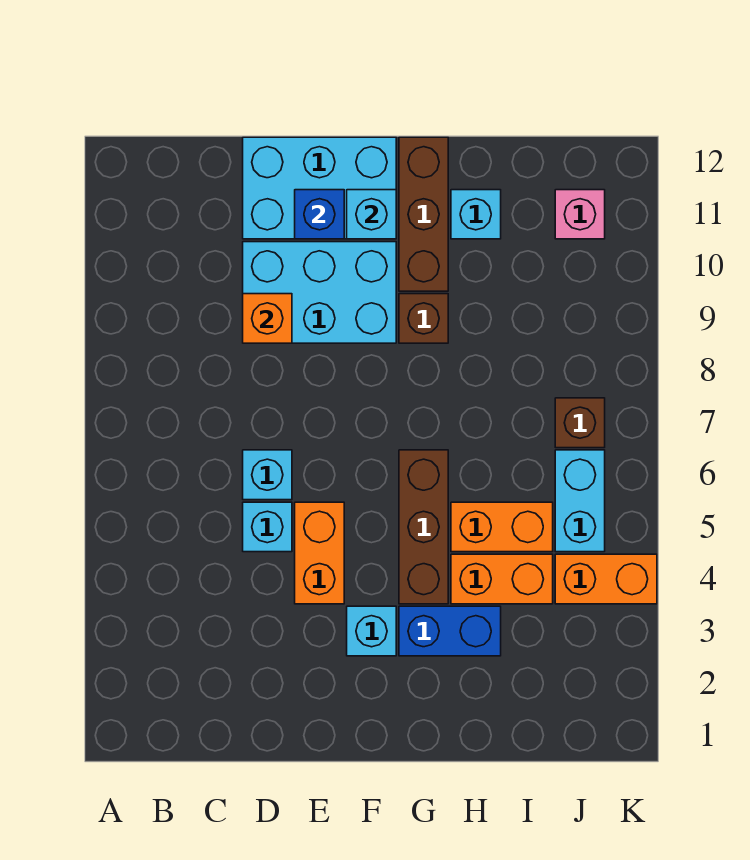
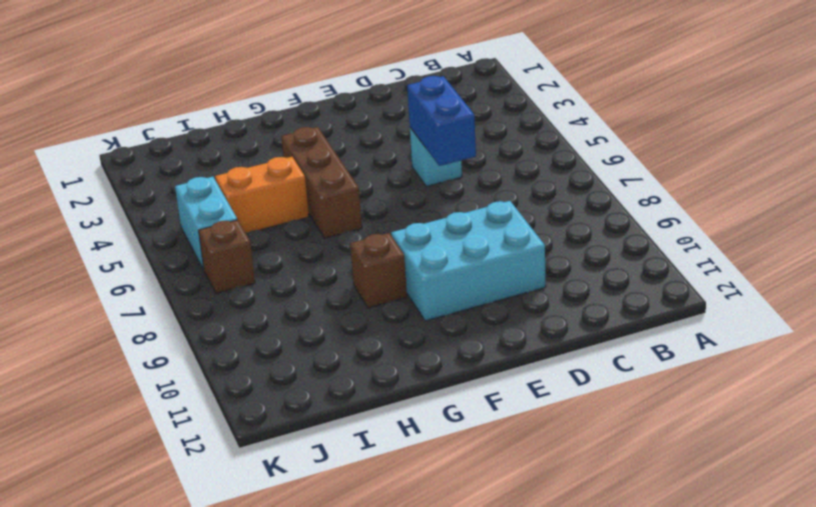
blue brick D5:D6 level 2 -> blue brick G3:H3 level 1
none -> cyan brick D6 level 1
none -> cyan brick D11:F12 level 1
none -> orange brick E4:E5 level 1

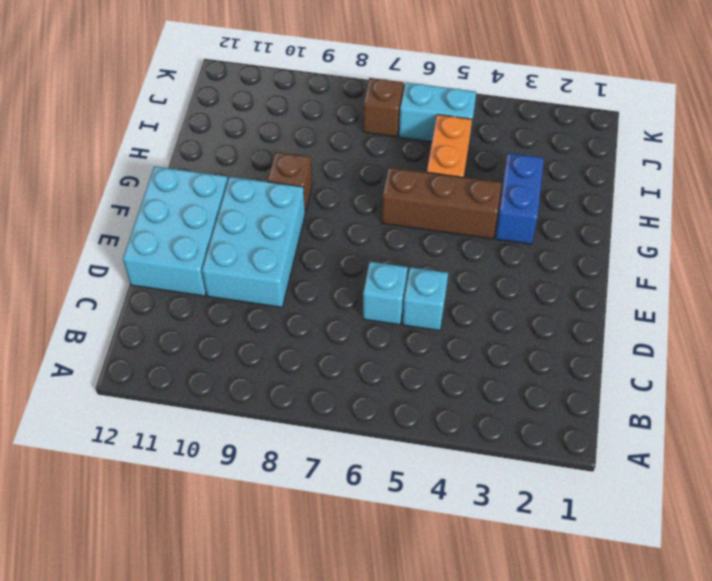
none -> orange brick E4:E5 level 1
none -> cyan brick F3 level 1
none -> brown brick G10:G12 level 1

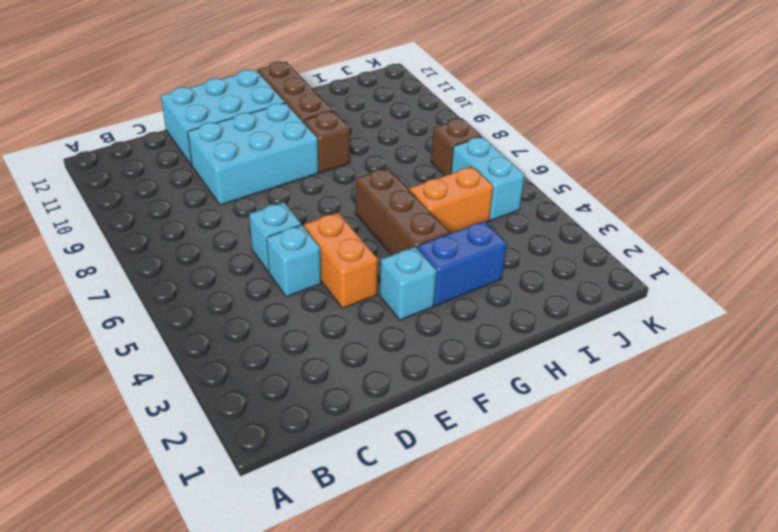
none -> orange brick H4:I4 level 1
none -> cyan brick H11 level 1
none -> orange brick J4:K4 level 1

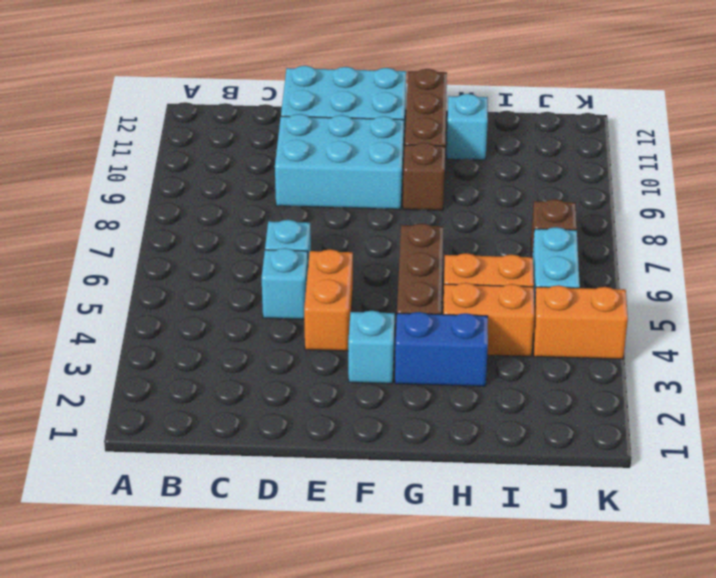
none -> pink brick J11 level 1
none -> orange brick D9 level 2
none -> blue brick E11 level 2

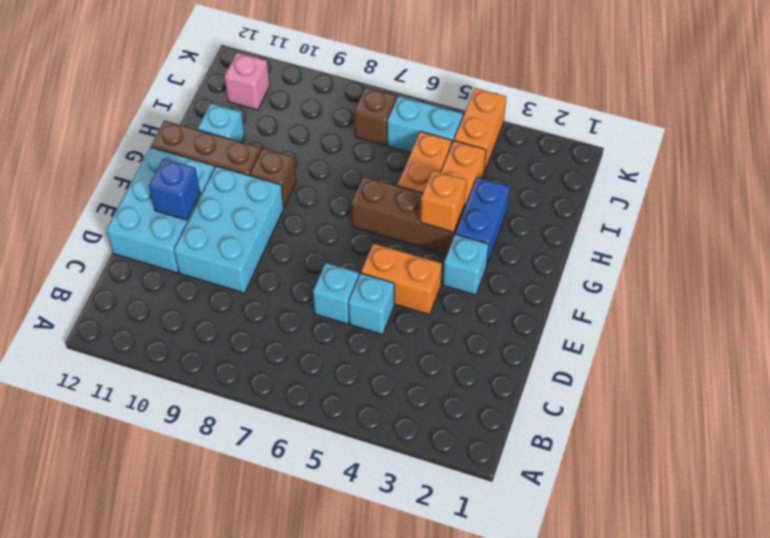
orange brick G4 level 2 -> orange brick D9 level 2
none -> cyan brick F11 level 2

